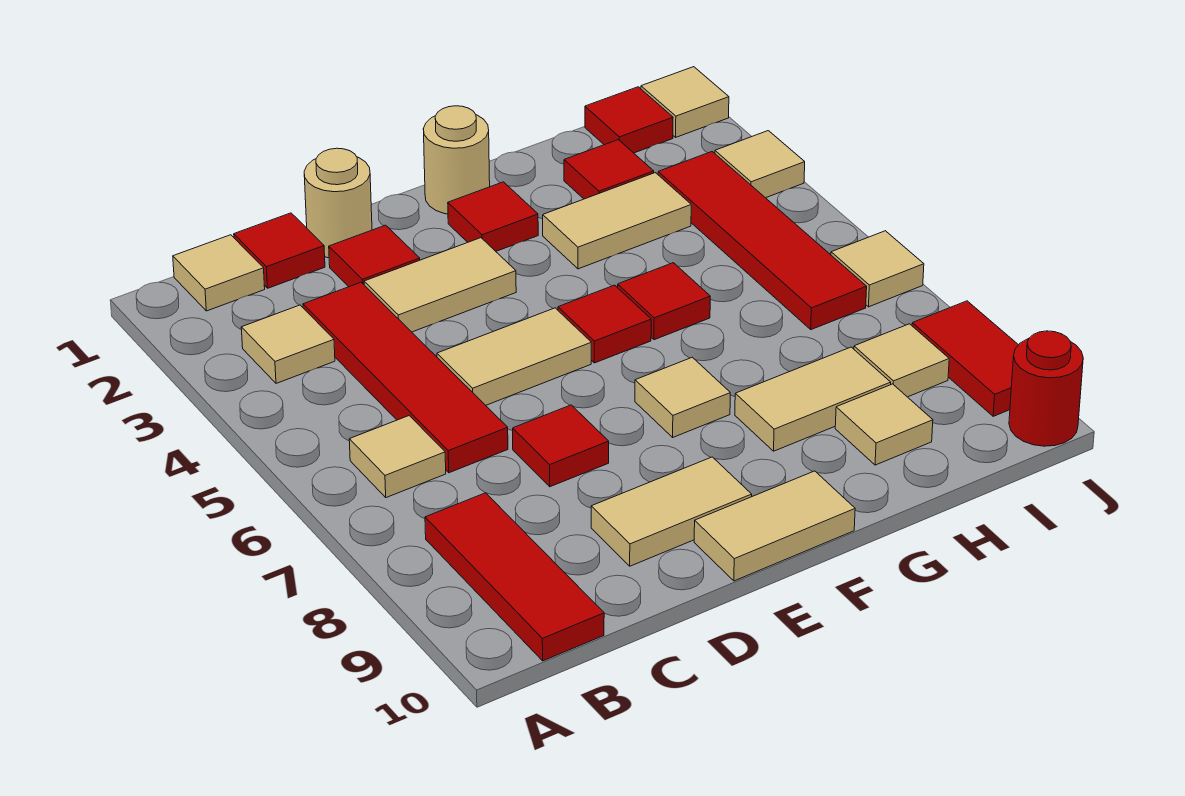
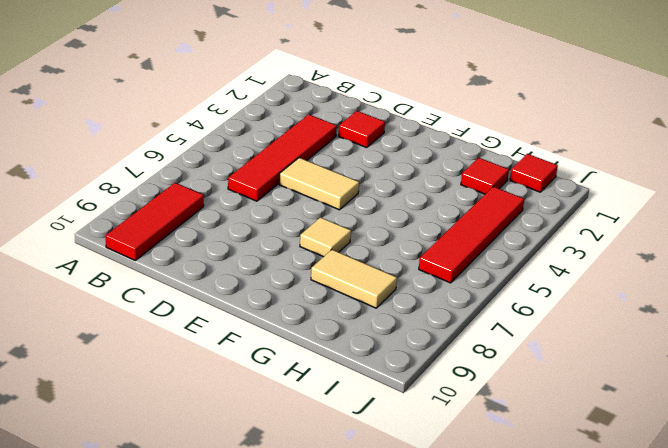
none -> tan tile B1 level 1
none -> tan tile B3 level 1
none -> tan tile B6 level 1
none -> red tile C1 level 1

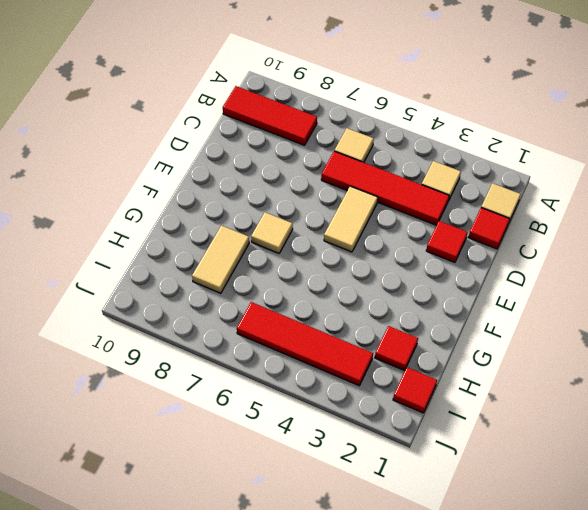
none -> tan round brick D1 level 1
none -> tan tile D3:E3 level 1
none -> red tile D7 level 1
none -> tan tile D9:E9 level 1

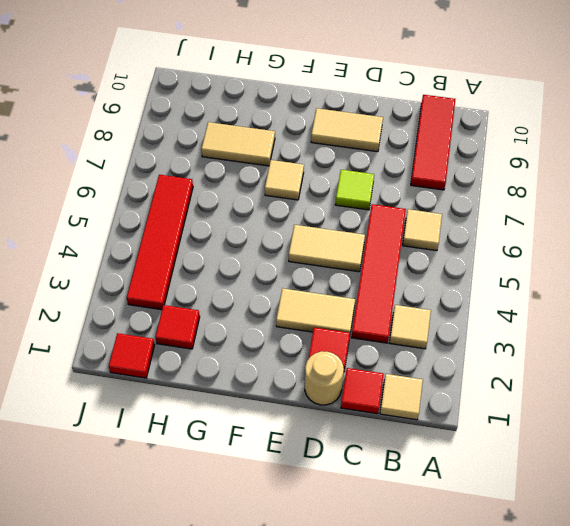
lime tile D7 level 1 -> red tile D7 level 1
none -> tan tile E10:F10 level 1
none -> tan round brick F1 level 1
none -> red tile F2 level 1
none -> red tile F5 level 1

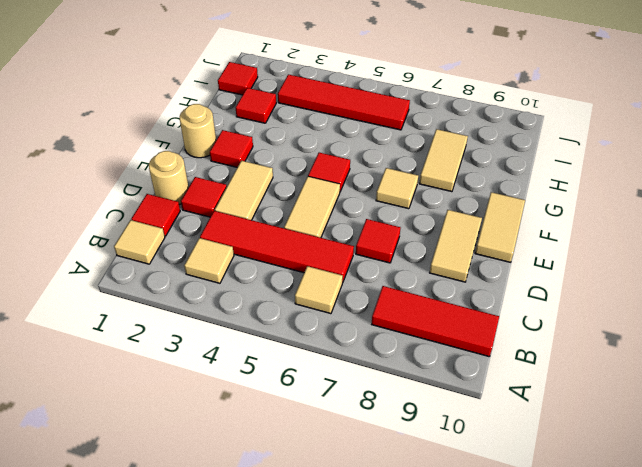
none -> tan tile G3:H3 level 1
none -> red tile G5 level 1
none -> tan tile H9 level 1
none -> tan tile I8 level 1

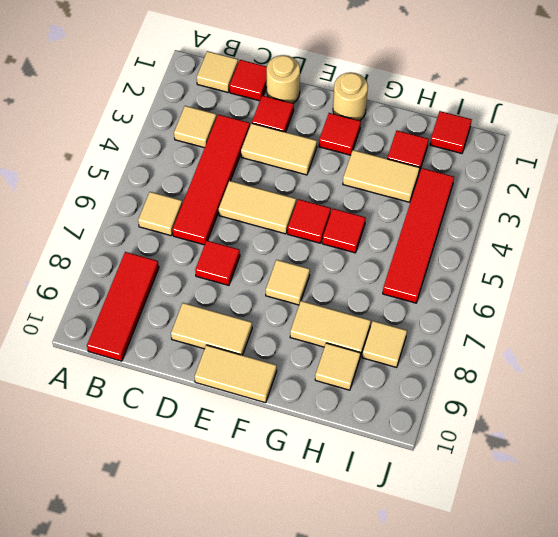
none -> tan tile J1 level 1
none -> tan tile J3 level 1
none -> tan tile J6 level 1
none -> red tile J8:J9 level 1

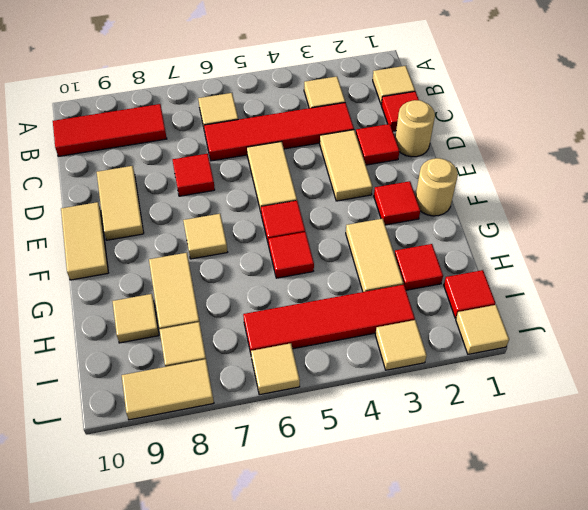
tan tile J8:J9 level 1 -> red tile J8:J9 level 1
none -> red round brick J10 level 1

